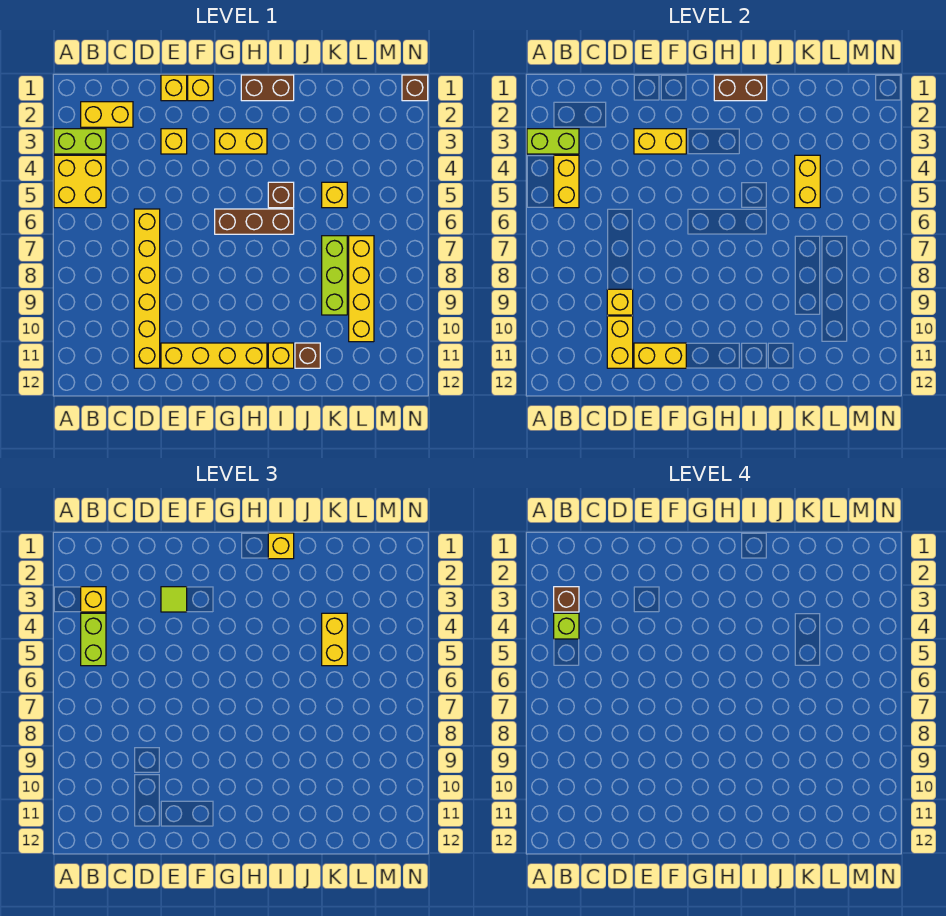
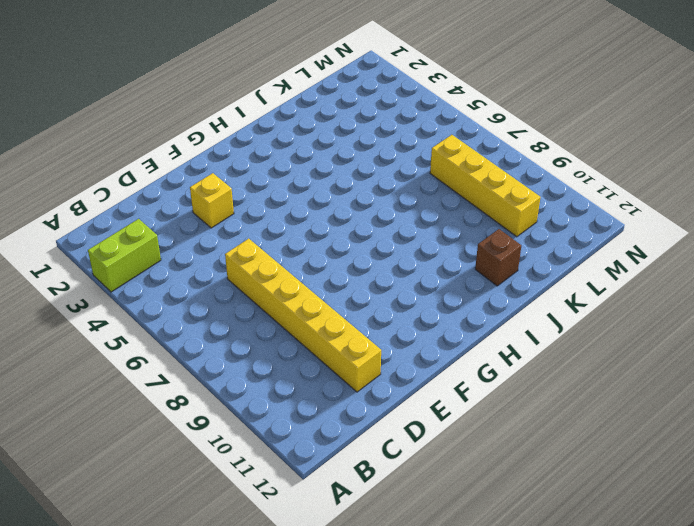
none -> yellow brick A4:B5 level 1
none -> yellow brick B2:C2 level 1
none -> yellow brick E1 level 1
none -> yellow brick E11:H11 level 1

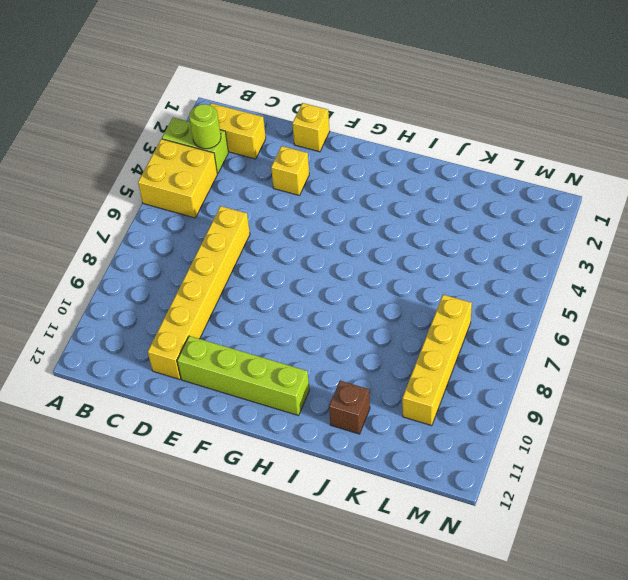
lime round brick B3 level 2 -> lime brick A3:B3 level 2
lime brick E11:H11 level 1 -> yellow brick E11:H11 level 1
none -> yellow brick F1 level 1
none -> yellow brick G3:H3 level 1
none -> brown brick G6:I6 level 1
none -> brown brick H1:I1 level 1

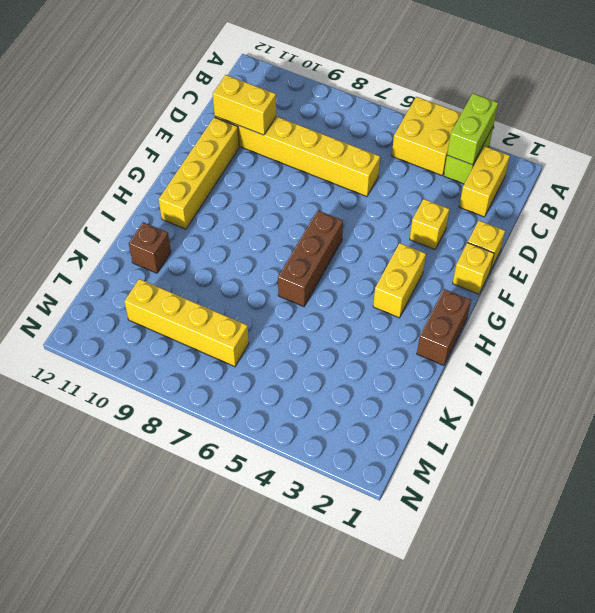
none -> brown brick I5 level 1
none -> yellow brick I11 level 1
none -> yellow brick K5 level 1
none -> lime brick K7:K9 level 1

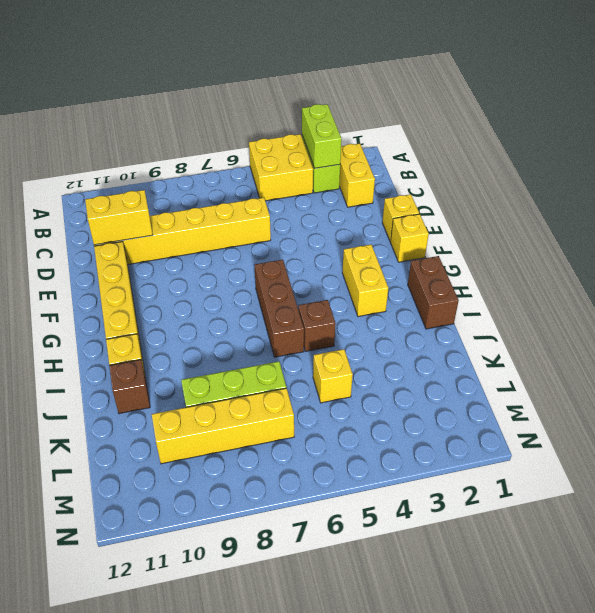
none -> yellow brick E3 level 1
none -> brown brick N1 level 1
none -> yellow brick B4:B5 level 2
none -> yellow brick D9 level 2

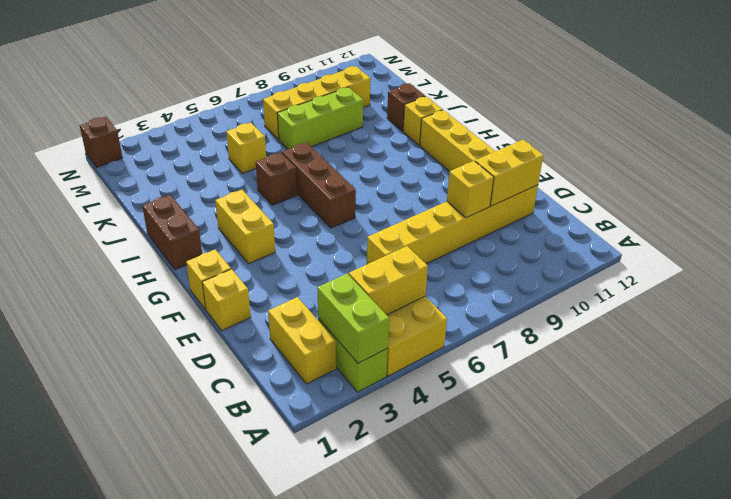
none -> yellow brick E3 level 1
none -> yellow brick E3:F3 level 2
none -> yellow brick E11:F11 level 2
none -> brown brick H1:I1 level 2

